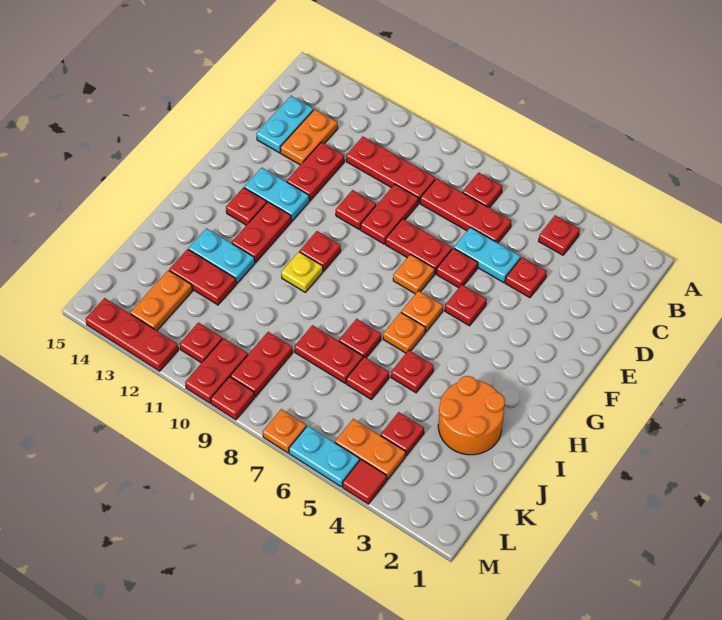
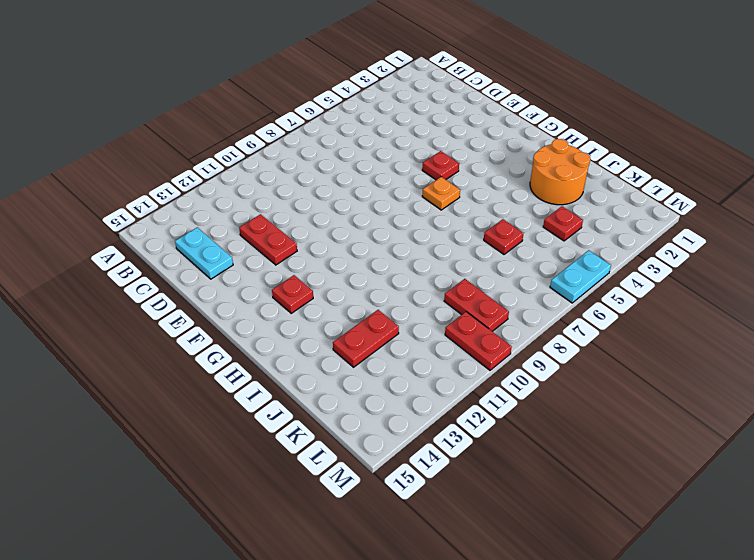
none -> red plate B4 level 1
none -> red plate B7 level 1
none -> red plate C6:C8 level 1
none -> red plate C9:C11 level 1

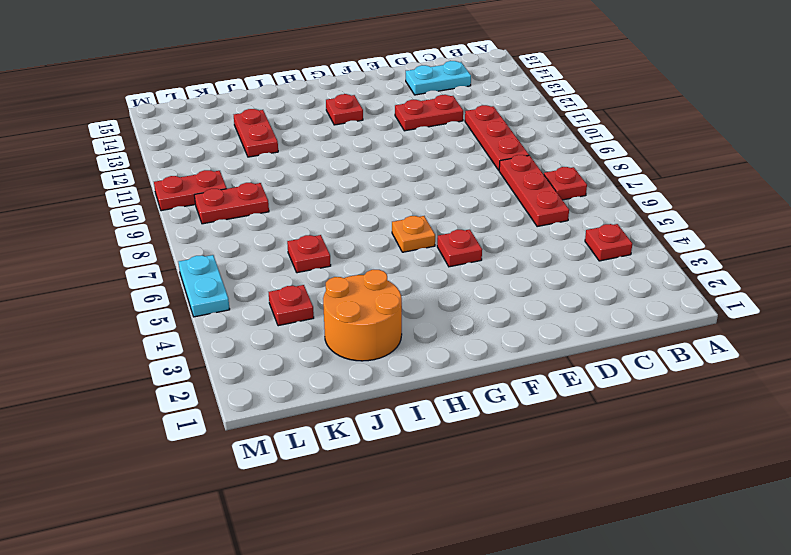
none -> orange plate C13:D13 level 1
none -> red plate D4 level 1
none -> cyan plate D5:D6 level 1
none -> red plate D9:E9 level 1

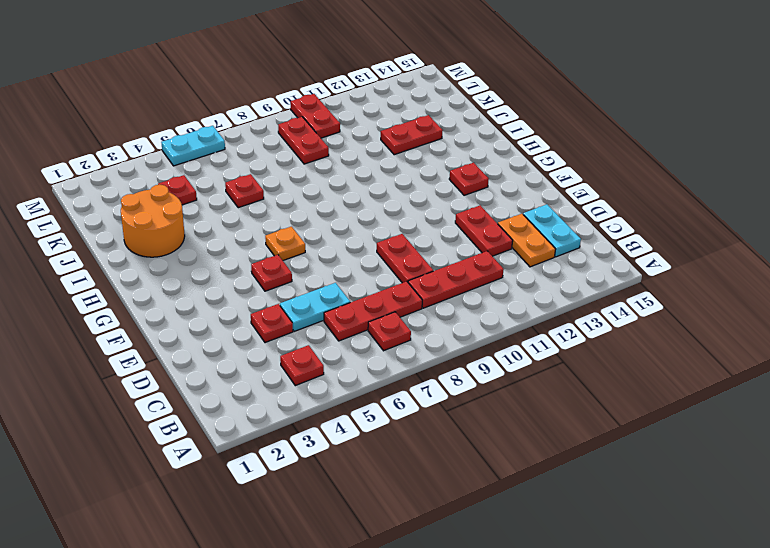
none -> red plate E6 level 1
none -> red plate E7:E8 level 1
none -> red plate E10 level 1
none -> orange plate F7 level 1

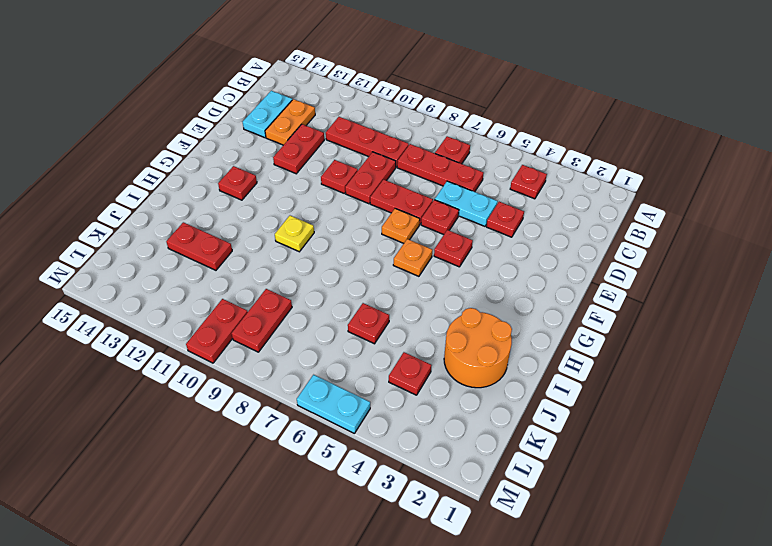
none -> cyan plate F12:F13 level 1
none -> red plate G10 level 1
none -> red plate G12:H12 level 1
none -> orange plate H6 level 1

